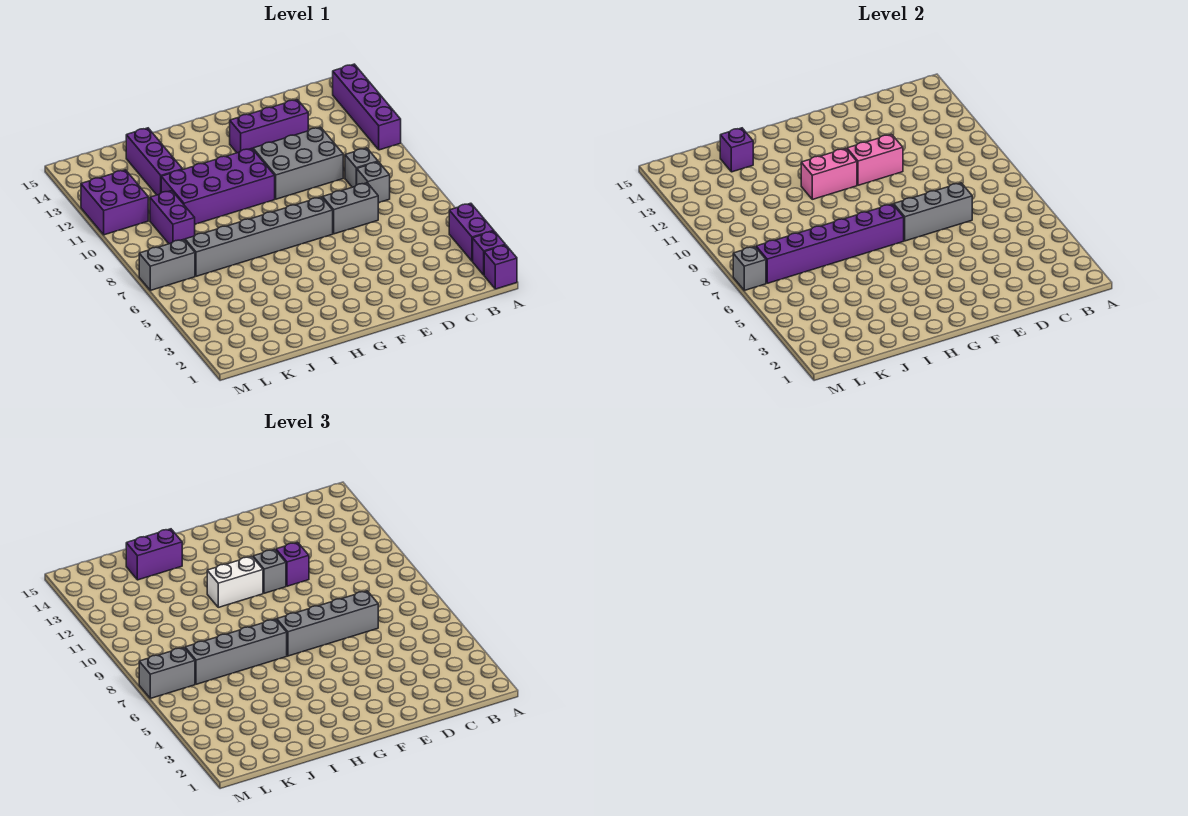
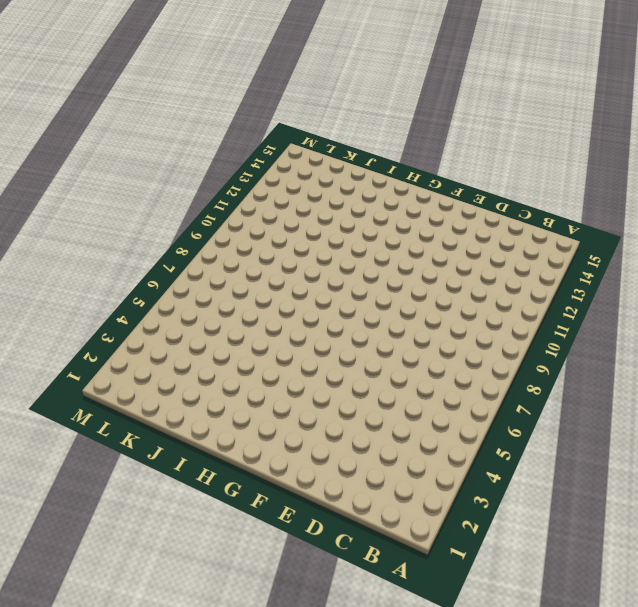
none -> purple brick A1 level 1
none -> purple brick A2 level 1
none -> purple brick A3:A4 level 1

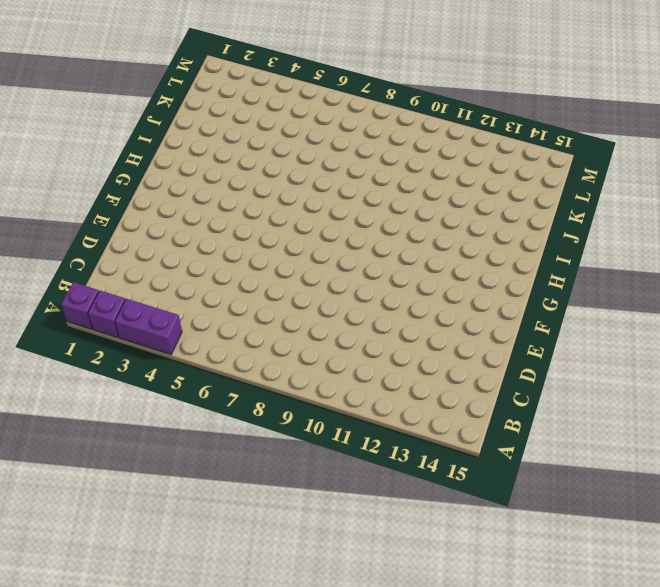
none -> purple brick A11:A14 level 1
none -> grey brick C8 level 1
none -> grey brick C9 level 1

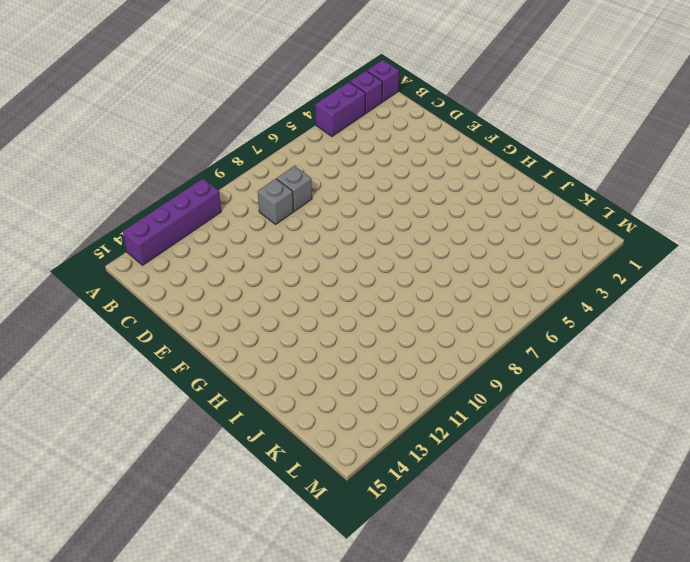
none -> grey brick D7:E7 level 1
none -> grey brick D10:F11 level 1
none -> purple brick D13:F13 level 1

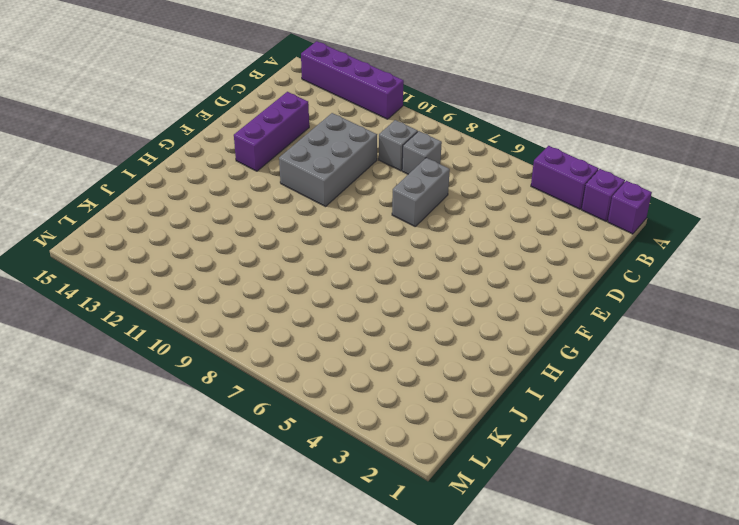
none -> grey brick F7:K7 level 1
none -> purple brick G10:J11 level 1
none -> purple brick J12:J14 level 1

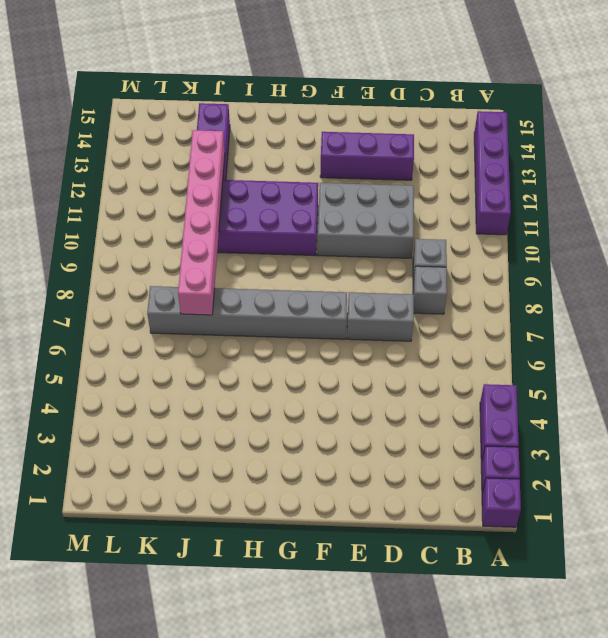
pink brick J7:J12 level 2 -> purple brick G7:L7 level 2
none -> purple brick K9:K10 level 1
none -> grey brick L7:M7 level 1
none -> purple brick L11:M12 level 1

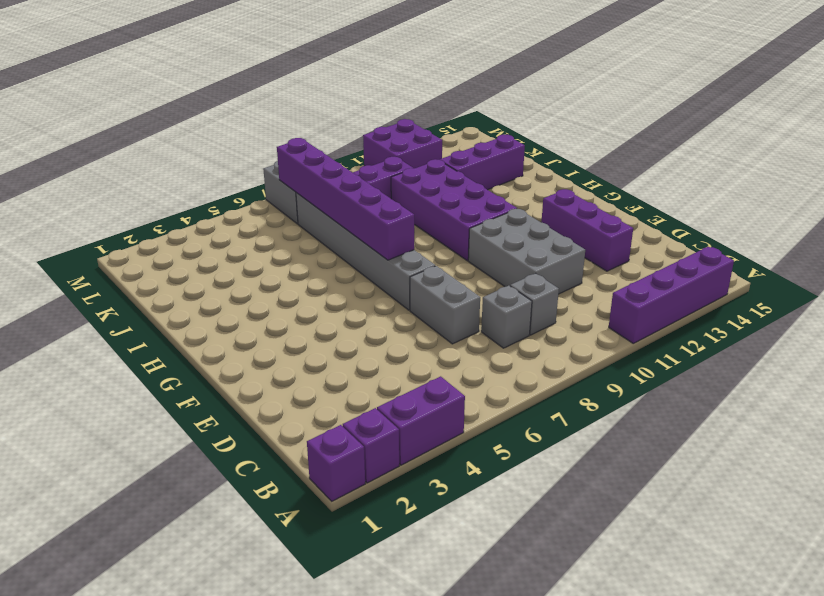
none -> grey brick D7:F7 level 2
none -> pink brick E11:F11 level 2
none -> pink brick G11:H11 level 2

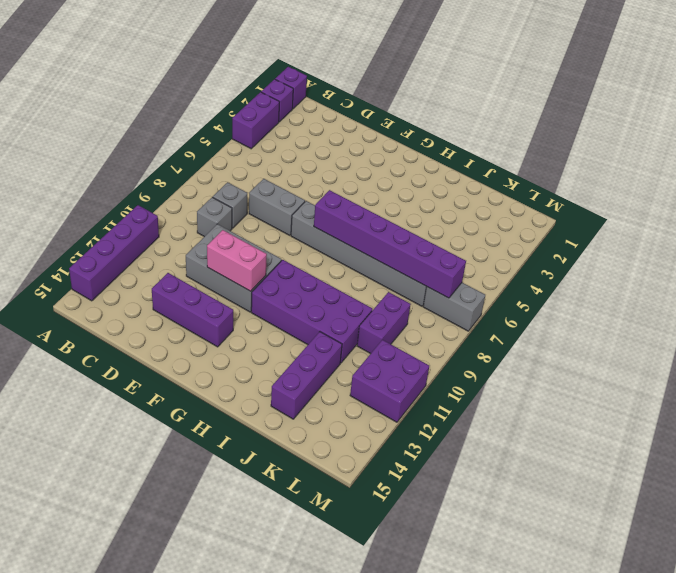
none -> grey brick D7:F7 level 2
none -> pink brick G11:H11 level 2
none -> purple brick J14 level 2

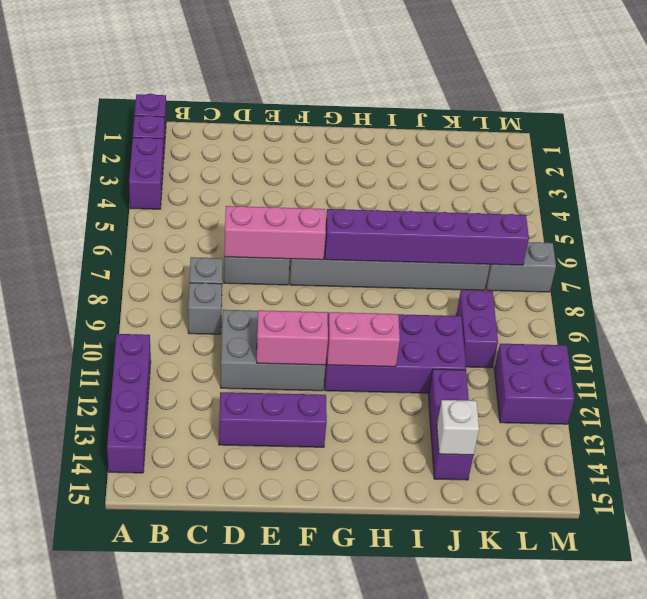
pink brick D7:F7 level 2 -> grey brick D7:F7 level 2
white brick J14 level 2 -> purple brick J14 level 2
none -> grey brick M7 level 2
none -> grey brick D7:G7 level 3
none -> purple brick E11 level 3

